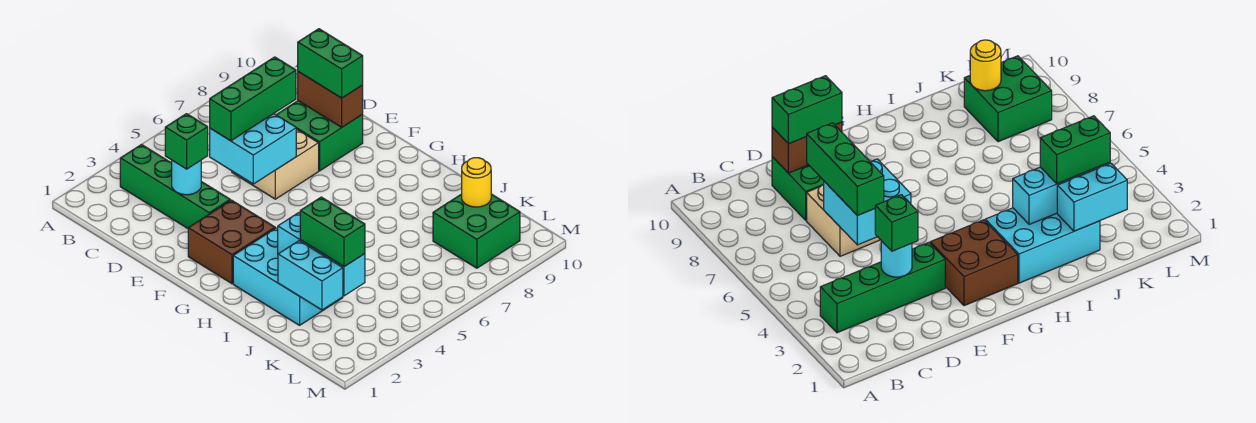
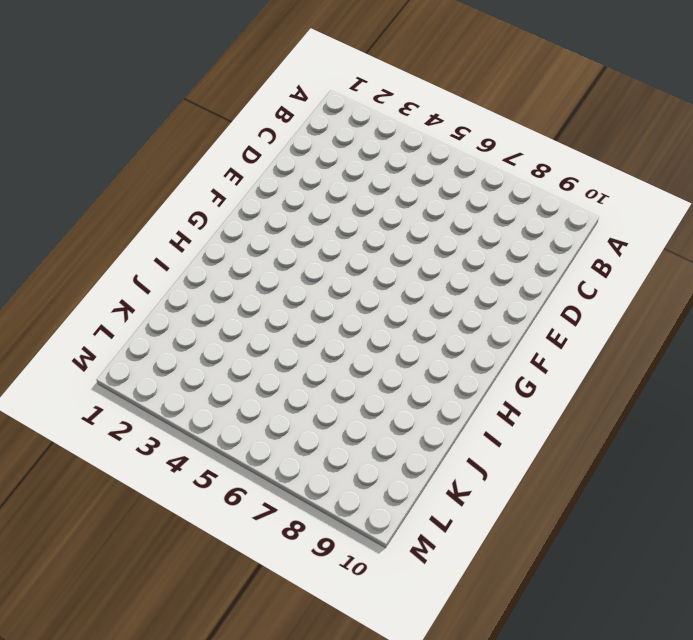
none -> green brick B3:E3 level 1
none -> tan brick D6:E7 level 1
none -> green brick D8:E9 level 1

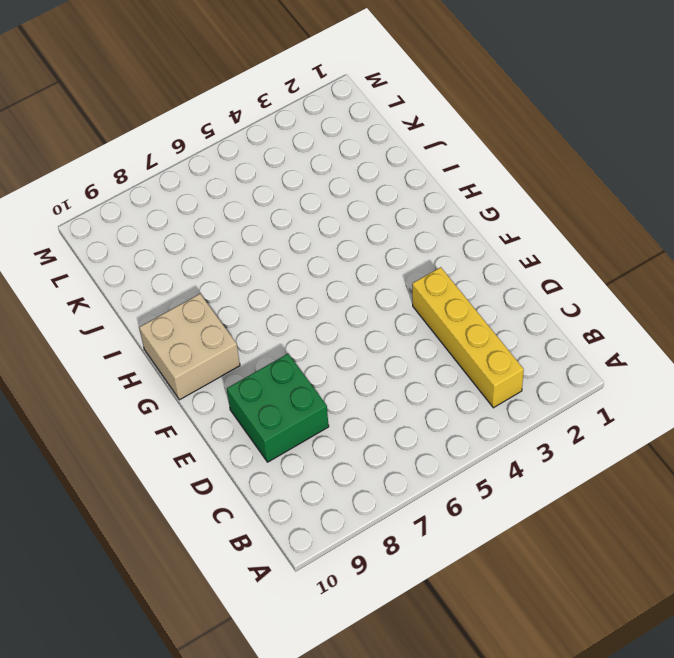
yellow brick B3:E3 level 1 -> green brick B3:E3 level 1
tan brick G9:H10 level 1 -> tan brick D6:E7 level 1
none -> brown brick F2:G3 level 1
none -> cyan brick H2:J3 level 1
none -> green brick K8:L9 level 1

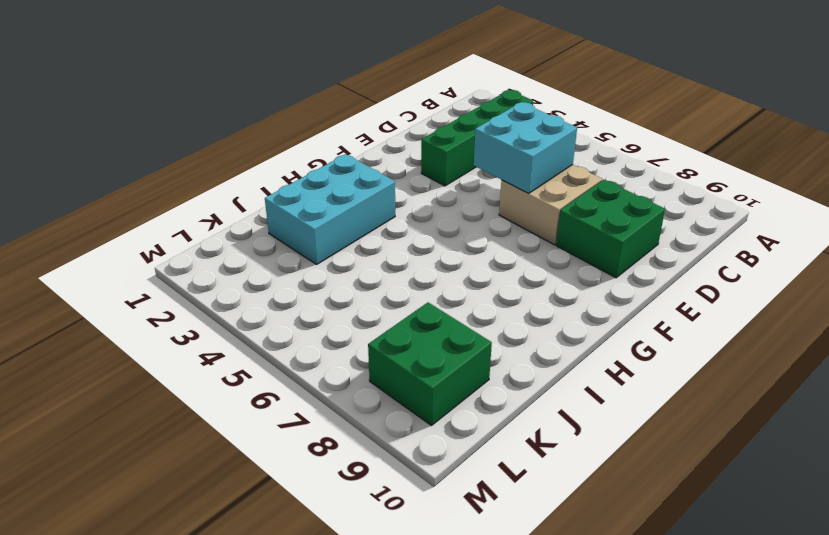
none -> brown brick F2:G3 level 1
none -> cyan round brick D3 level 2
none -> brown brick D9:E9 level 2

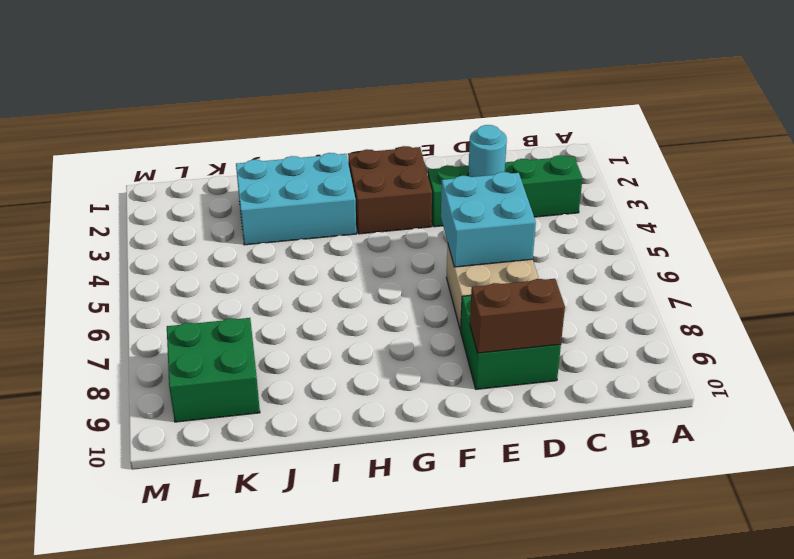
none -> cyan brick I3:K3 level 2
none -> cyan brick J2:K2 level 2
none -> yellow round brick K9 level 2

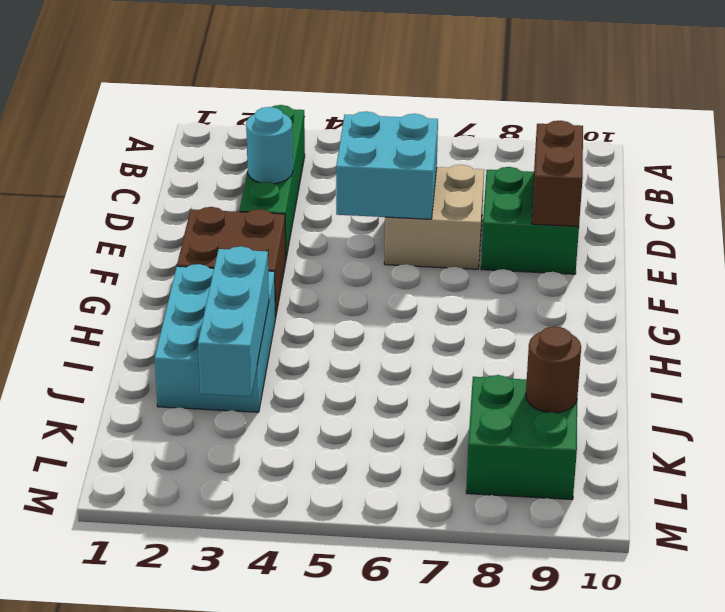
brown round brick K9 level 2 -> yellow round brick K9 level 2
none -> cyan brick J2:K2 level 2
none -> green brick D3 level 3
none -> green brick D5:D7 level 3

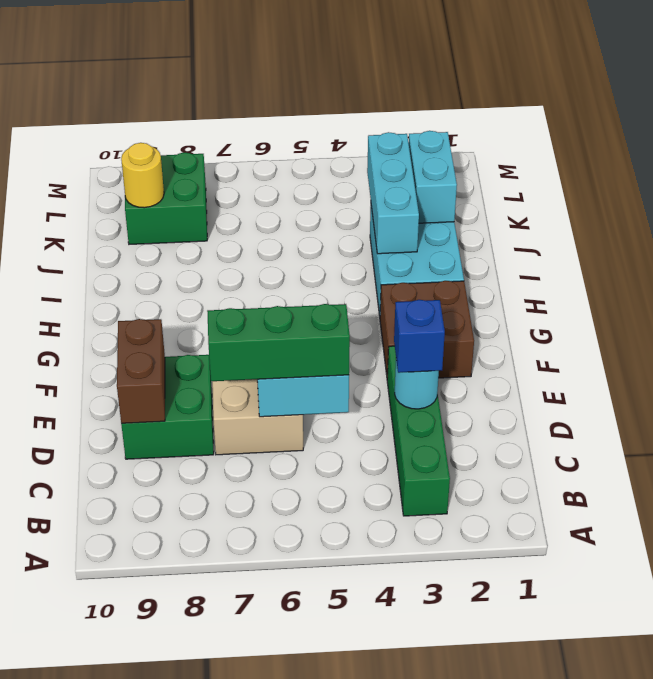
blue brick D3 level 3 -> green brick D3 level 3
none -> green brick D9:E9 level 3
none -> green brick J3:K3 level 3

